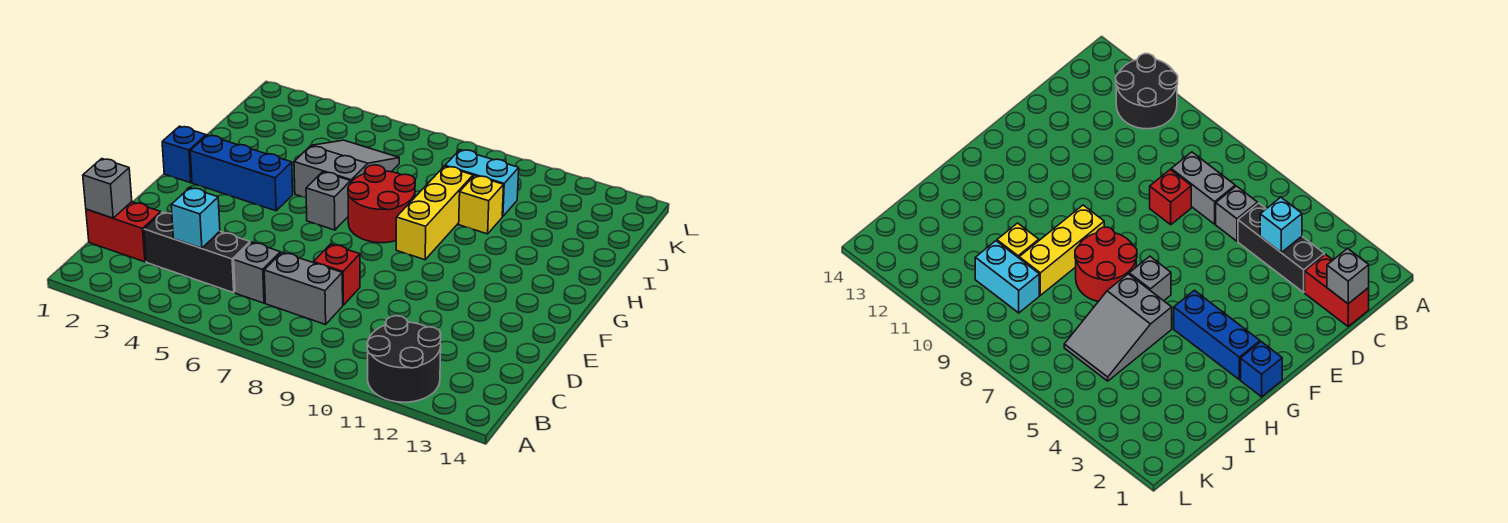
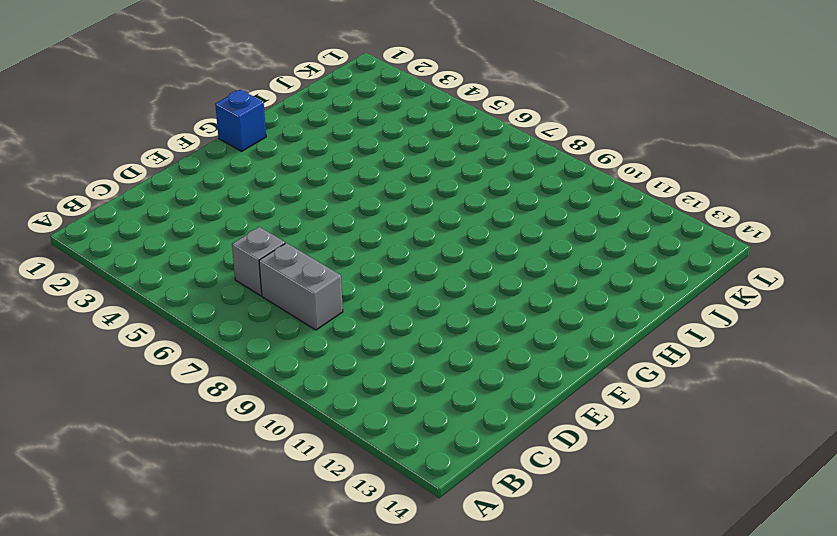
none -> black round brick A11:B12 level 1
none -> red brick C1:C2 level 1
none -> black brick C3:C5 level 1

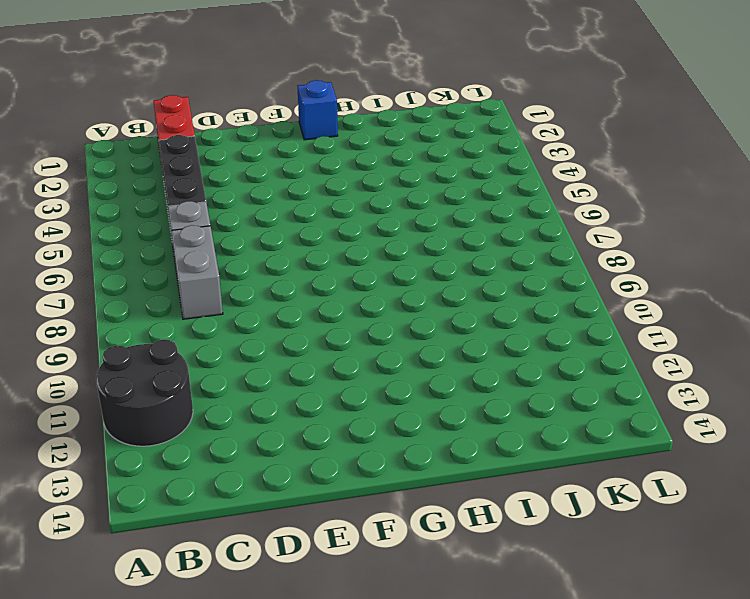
none -> red brick D8 level 1
none -> blue brick G2:G4 level 1
none -> grey brick G6 level 1

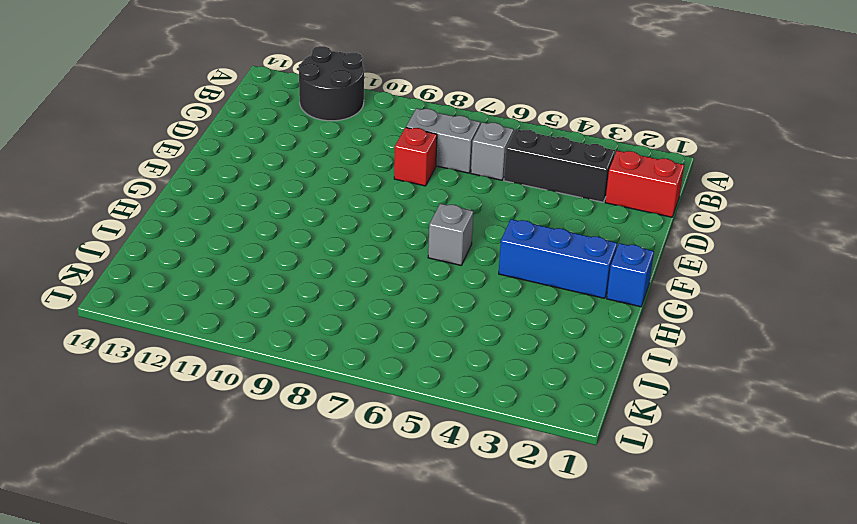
none -> red round brick G7:H8 level 1
none -> yellow brick G9:I9 level 1
none -> grey slope H5:J6 level 1 top H

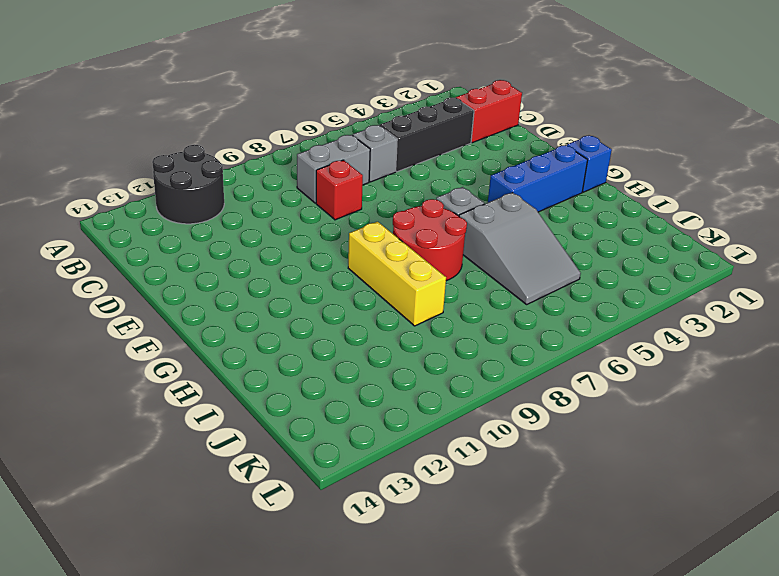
none -> yellow brick I10 level 1
none -> cyan brick J9:J10 level 1
none -> grey brick C1 level 2

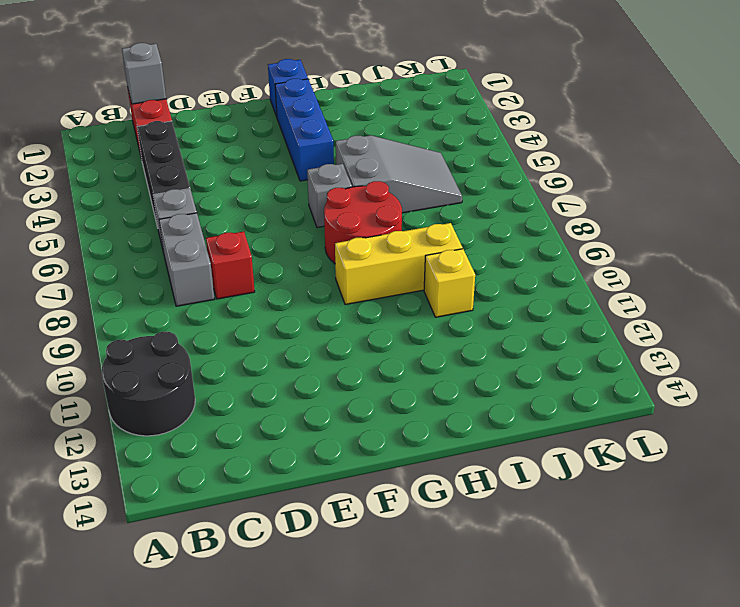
none -> cyan brick J9:J10 level 1
none -> cyan brick C4 level 2

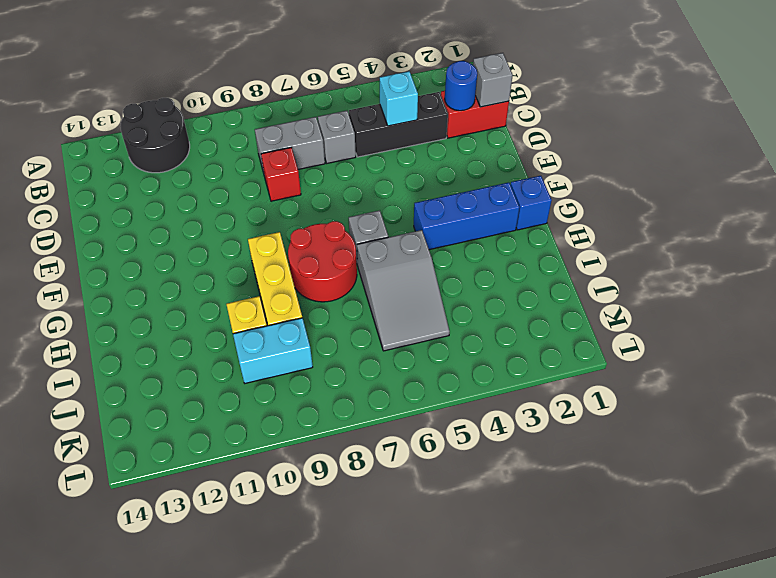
blue round brick C2 level 2 -> none

